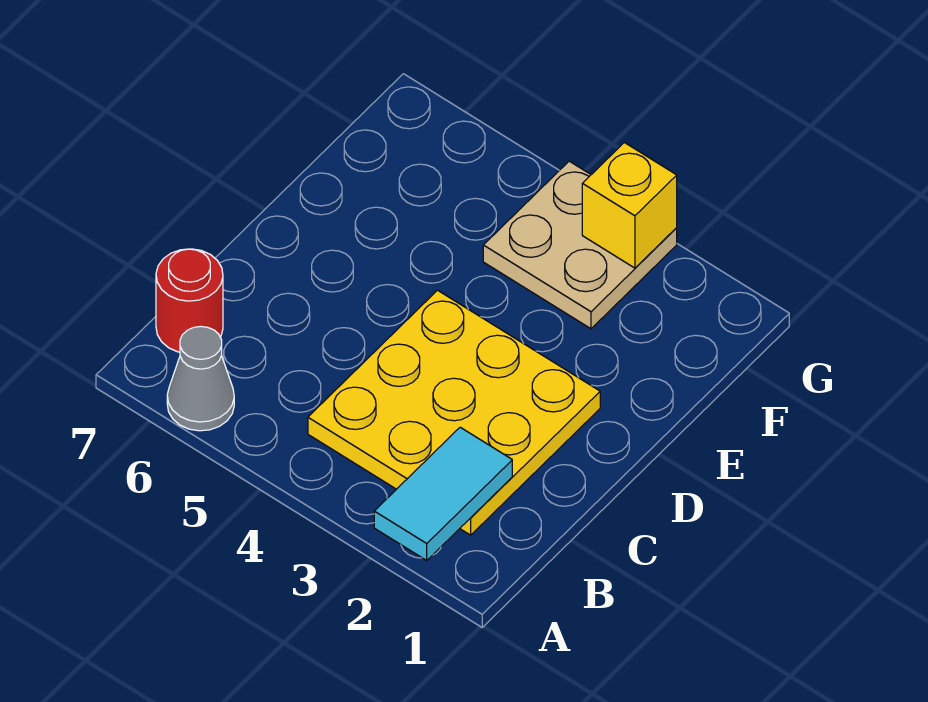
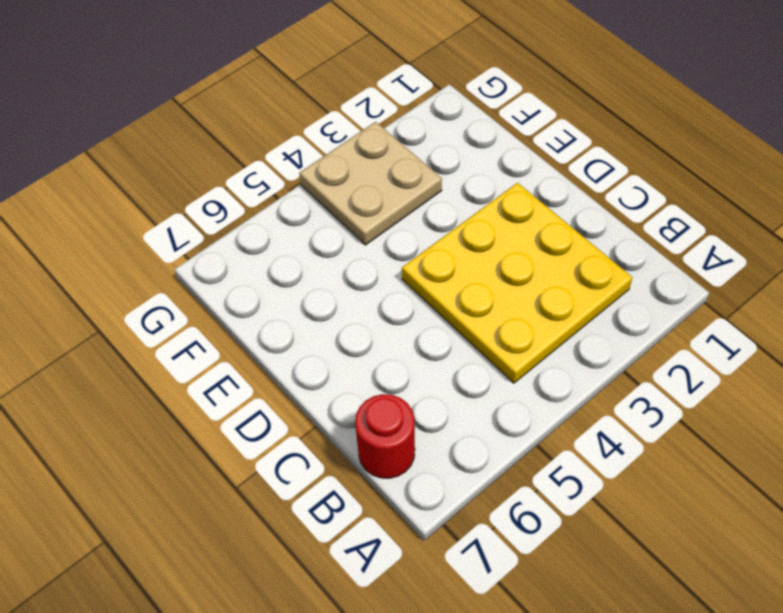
none -> grey cone A6 level 1
none -> cyan tile A2:B2 level 2

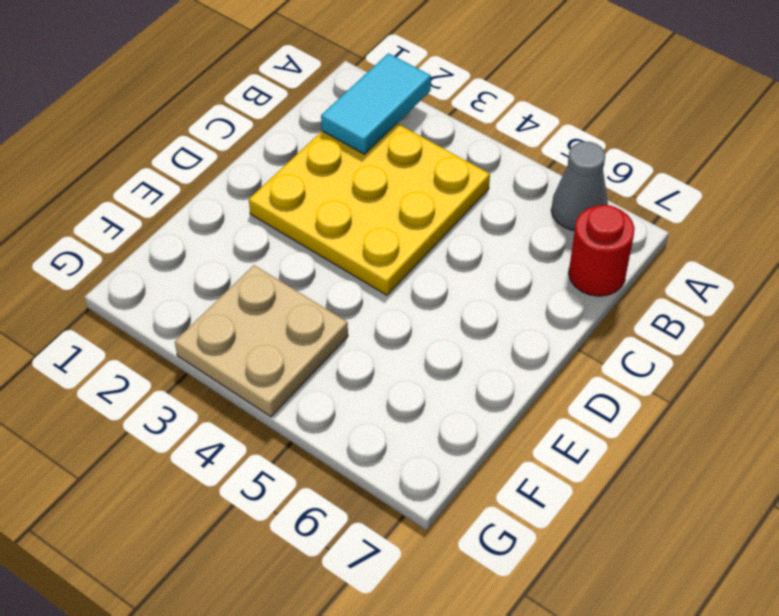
none -> yellow brick G3 level 2

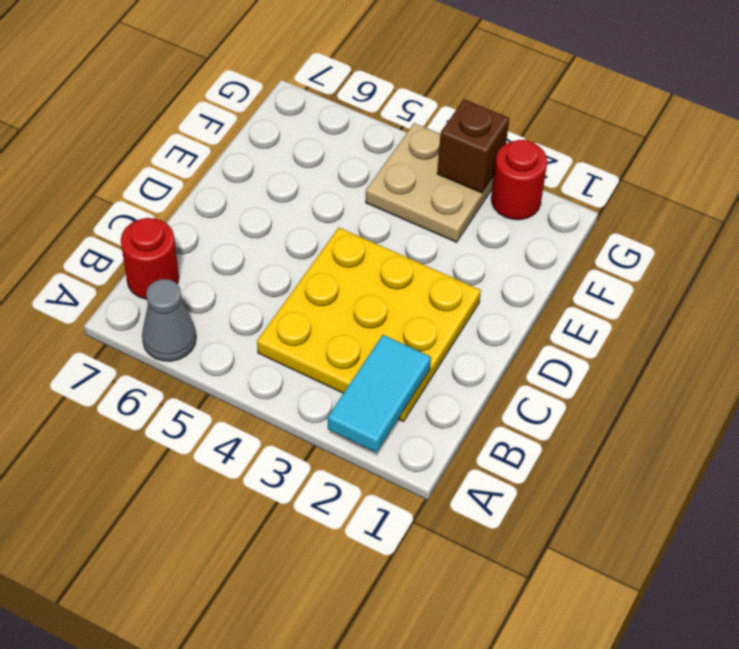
red round brick G2 level 1 -> none
brown brick G3 level 2 -> yellow brick G3 level 2

